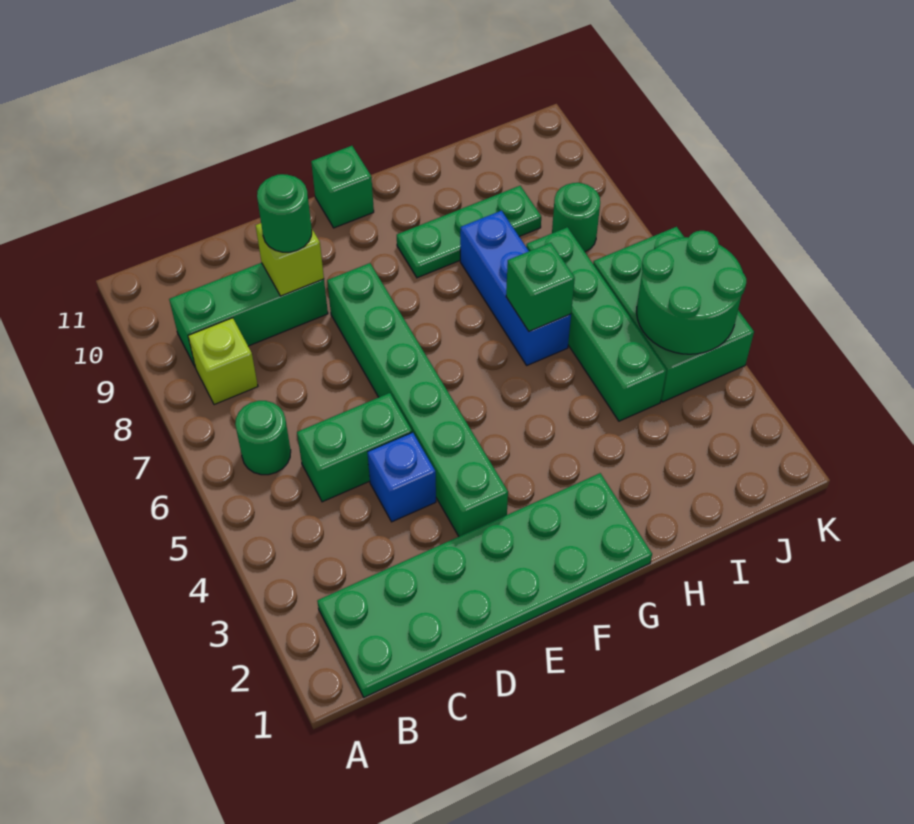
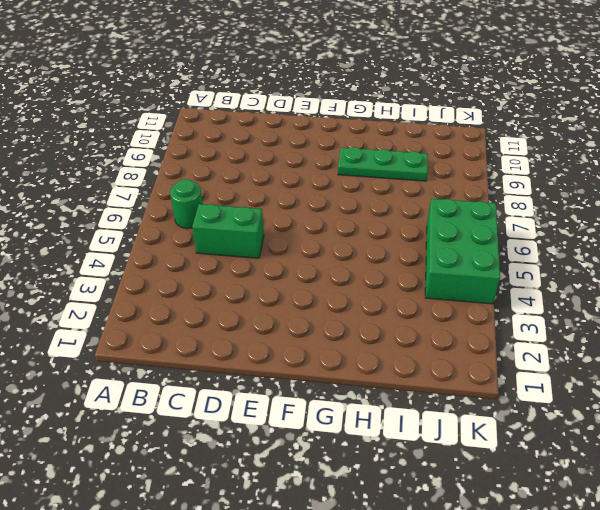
none -> green plate B1:G2 level 1
none -> lime brick B8 level 1
none -> green brick B9:D9 level 1

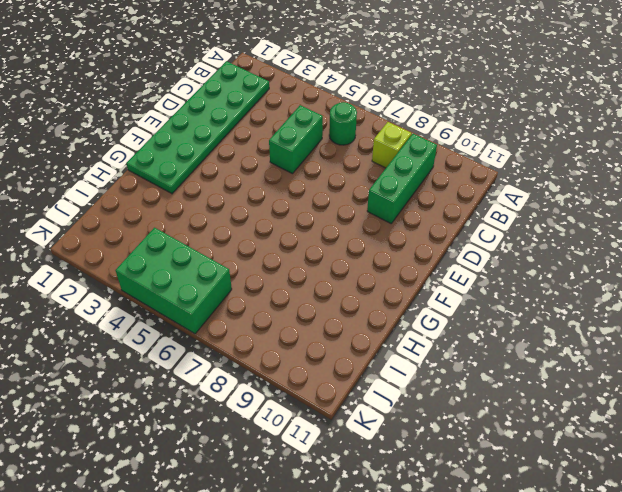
none -> blue brick D4 level 1
none -> green brick E3:E8 level 1
none -> green brick F11 level 1

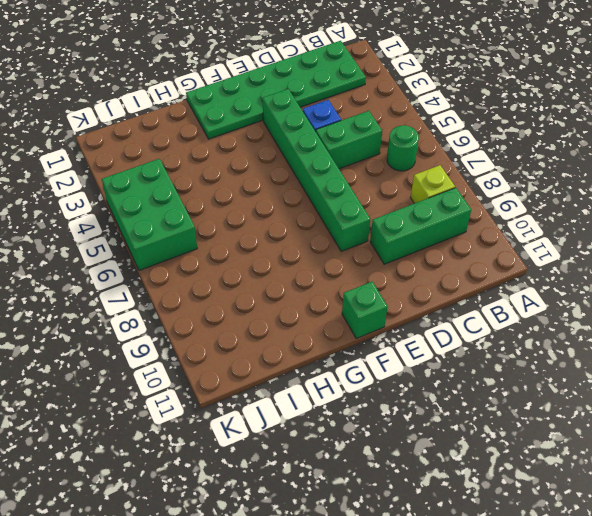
none -> green plate G9:I9 level 1
none -> blue brick H6:H8 level 1
none -> green brick I4:I7 level 1

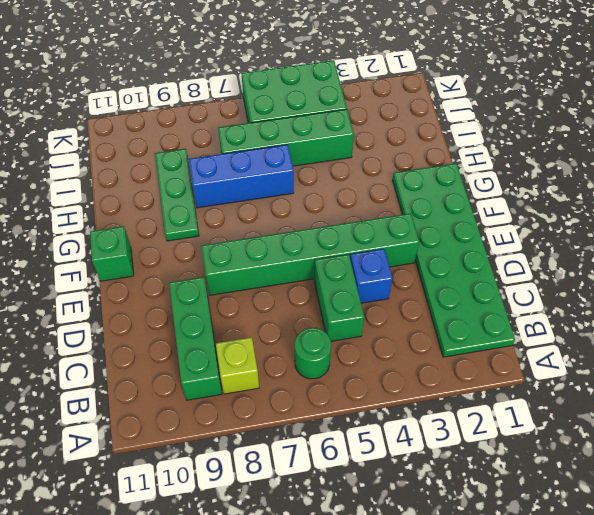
none -> green round brick J8 level 1
none -> lime brick D9 level 2
none -> green brick H6 level 2

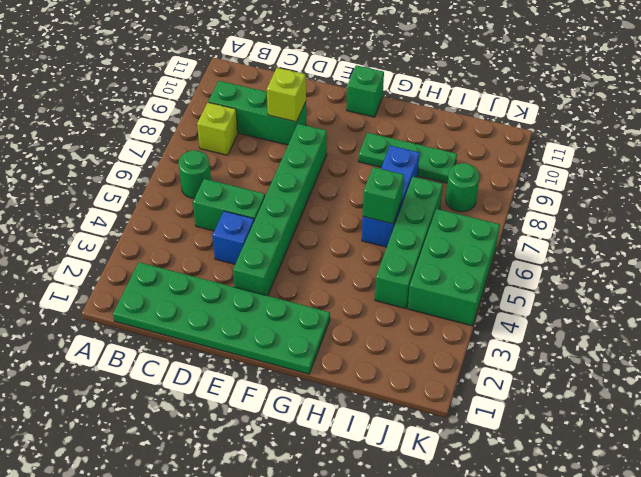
none -> green round brick J4:K5 level 2
none -> green round brick D9 level 3

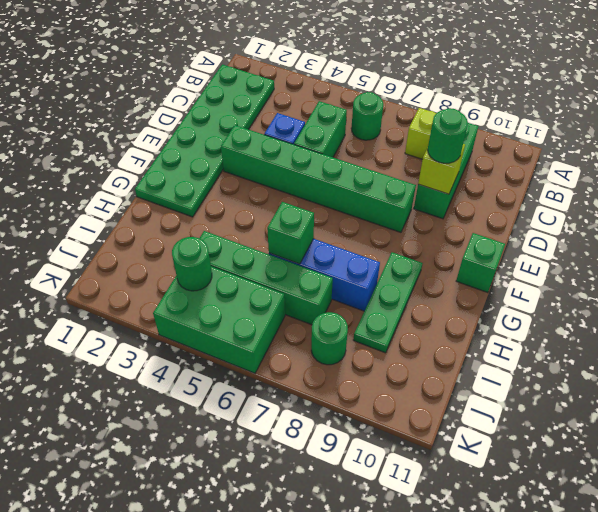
green round brick J4 level 2 -> green round brick J4:K5 level 2

